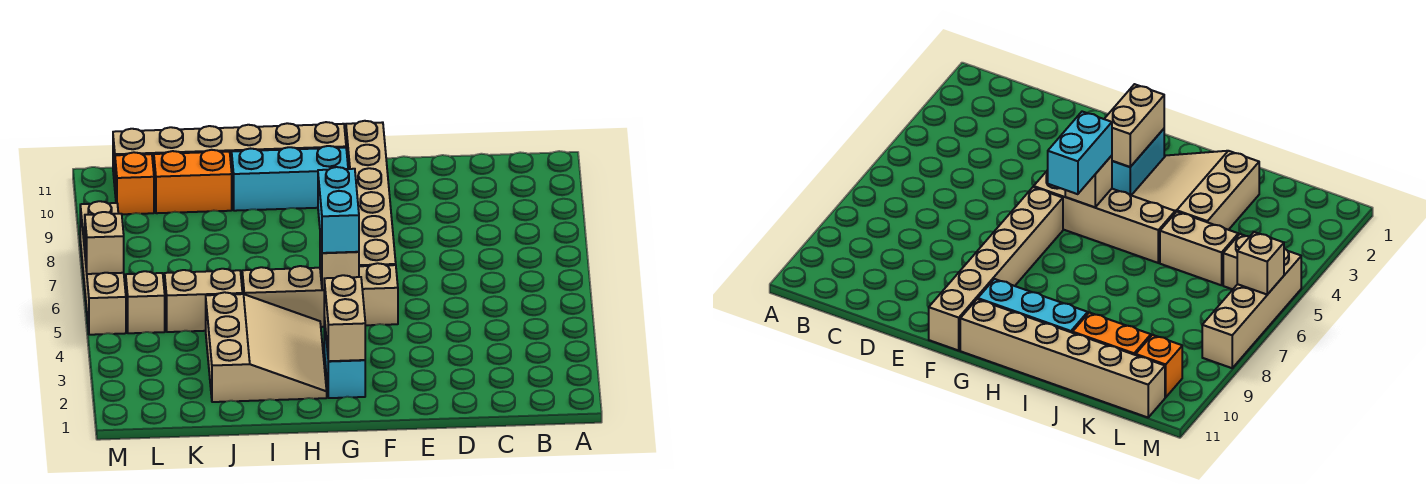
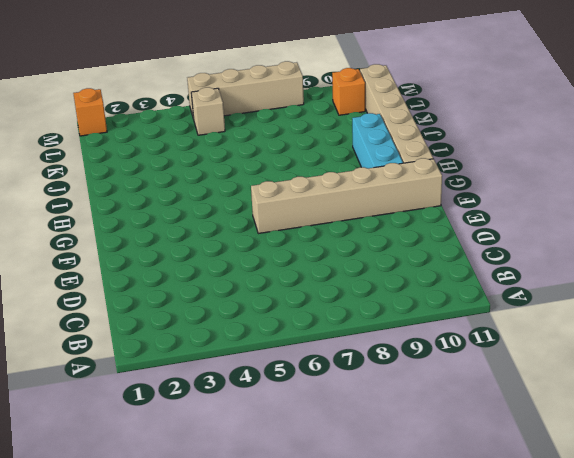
orange brick M1 level 1 -> none
none -> tan brick F5:I5 level 1
none -> cyan brick G2:G3 level 1
none -> tan slope H2:J4 level 1 top J

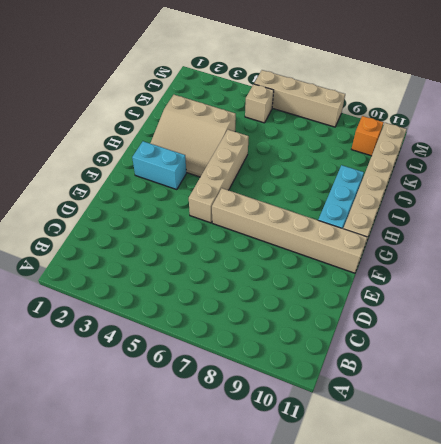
none -> tan brick J5:K5 level 1
none -> orange brick J10:K10 level 1
none -> tan brick G2:G3 level 2

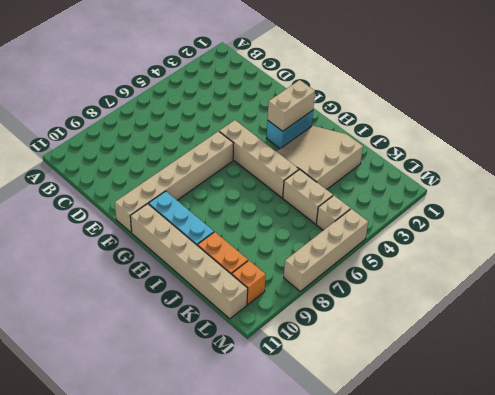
none -> tan brick G5 level 2
none -> tan brick M6 level 2
none -> cyan brick G5:G6 level 3

